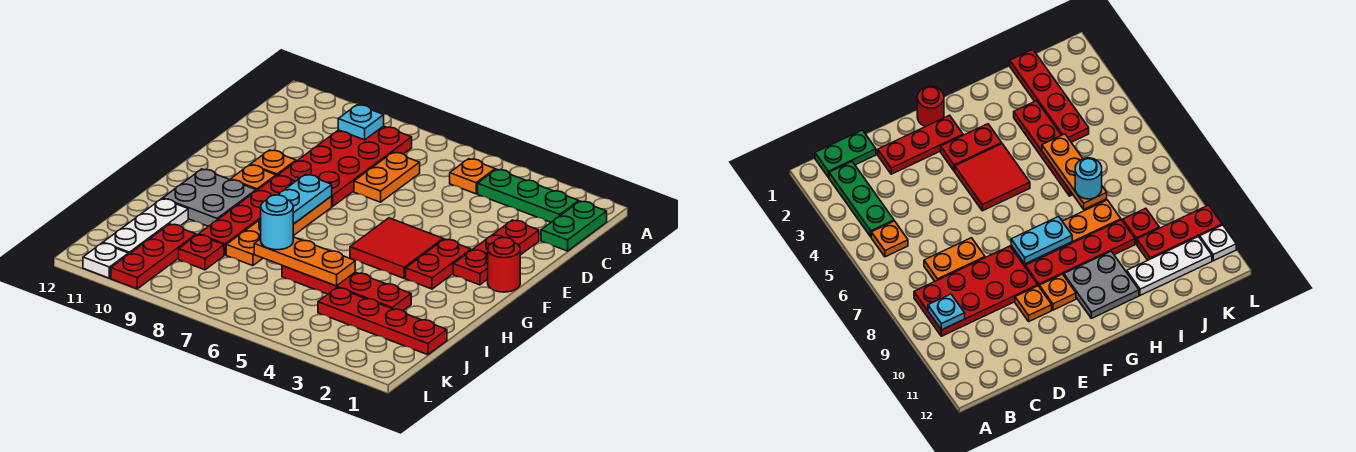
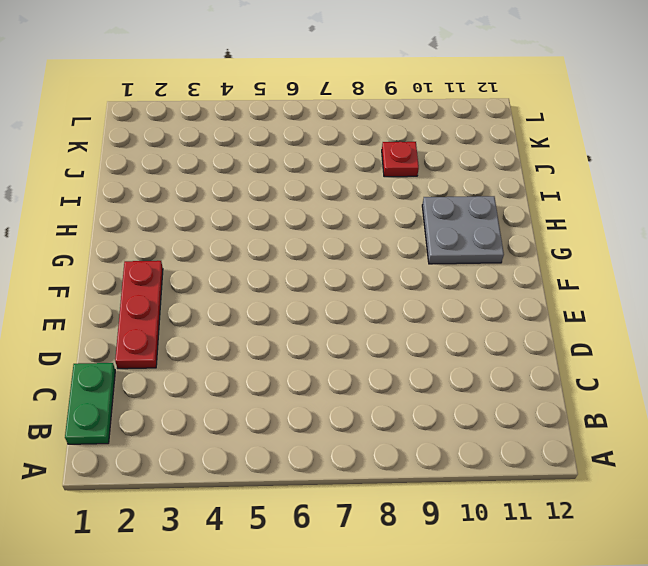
none -> green plate B2:B4 level 1
none -> orange plate B5 level 1
none -> red plate B8:E9 level 1

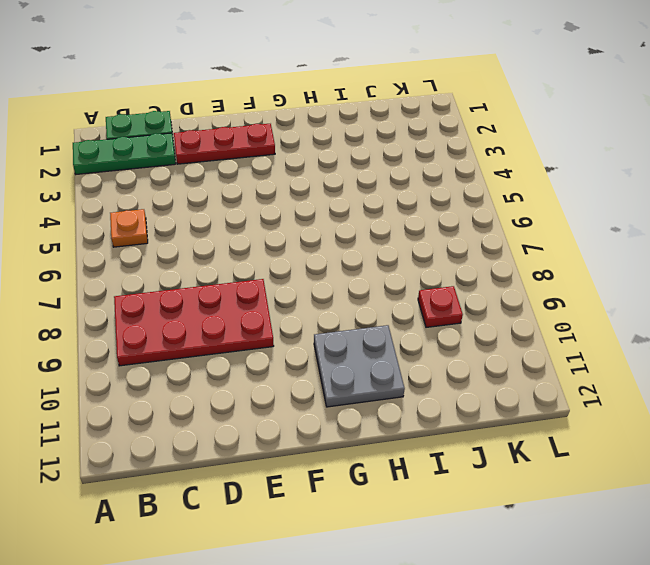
green plate A2:C2 level 1 -> green plate B2:B4 level 1
none -> orange plate C7:D7 level 1
none -> orange plate E10 level 1
none -> red round brick F1 level 1

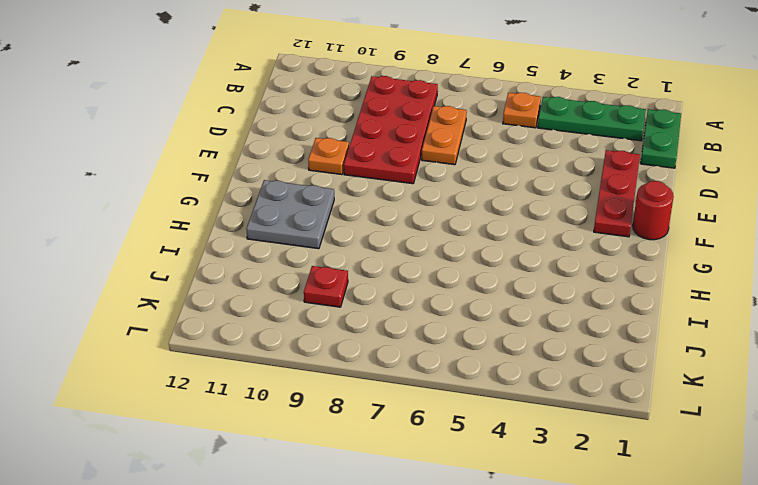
none -> red plate F3:G3 level 1
none -> red tile F4:G5 level 1
none -> orange plate F8:I8 level 1

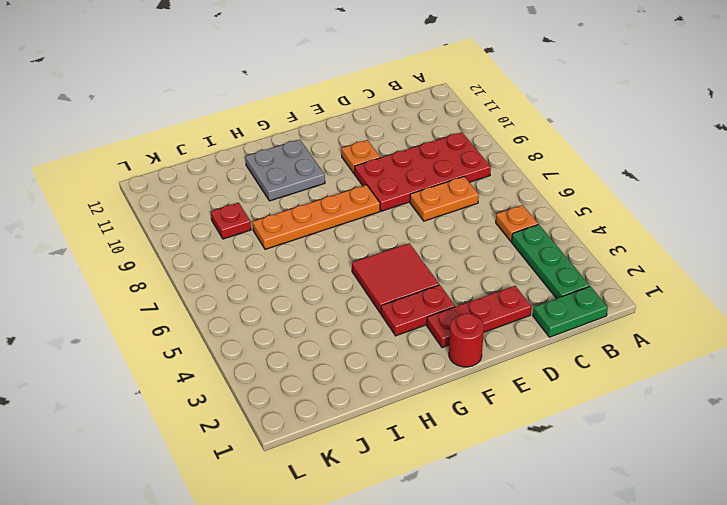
none -> red plate F9:I9 level 1
none -> orange plate F10 level 1
none -> red plate I3:I6 level 1

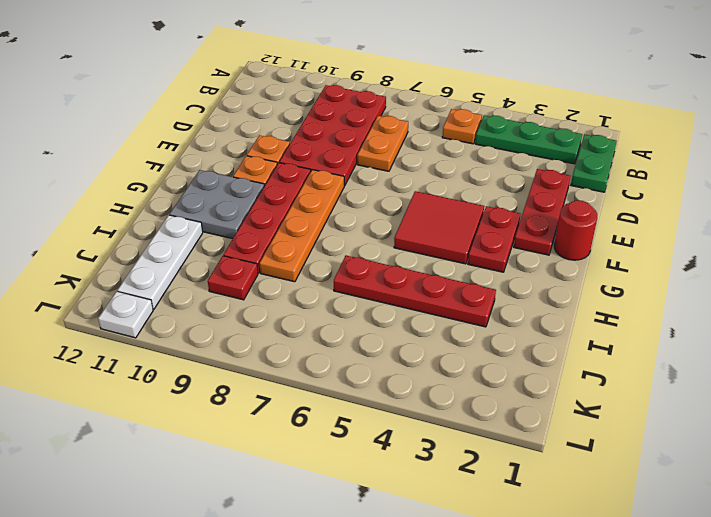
none -> red plate J1:J4 level 1
none -> red plate J10:L10 level 1
none -> cyan plate B9 level 2

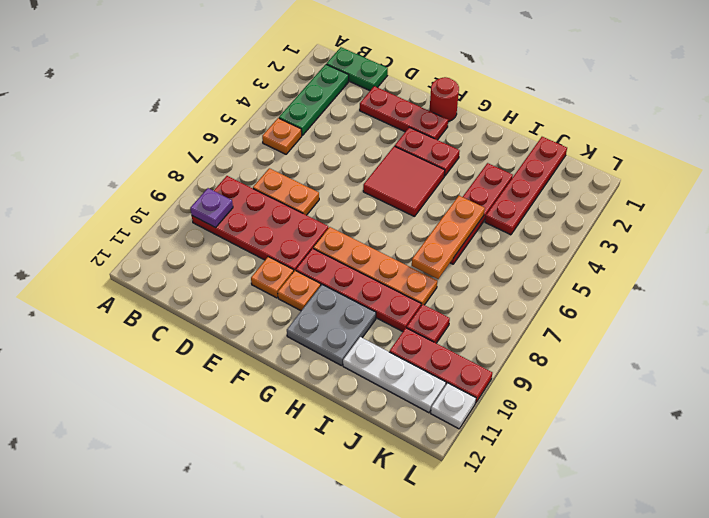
purple plate B9 level 2 -> cyan plate B9 level 2
none -> cyan plate F8:G8 level 2
none -> cyan round brick I7 level 3

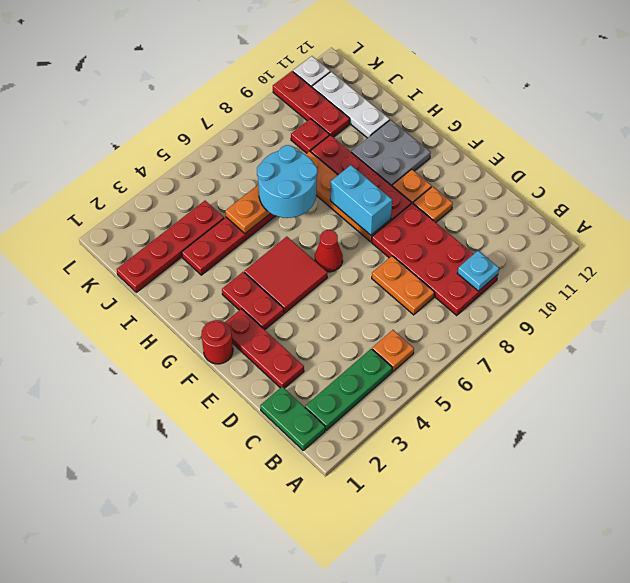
red cone F6 level 1 -> none
cyan brick F8:G8 level 2 -> cyan plate F8:G8 level 2
cyan round brick H6:I7 level 3 -> cyan round brick I7 level 3

